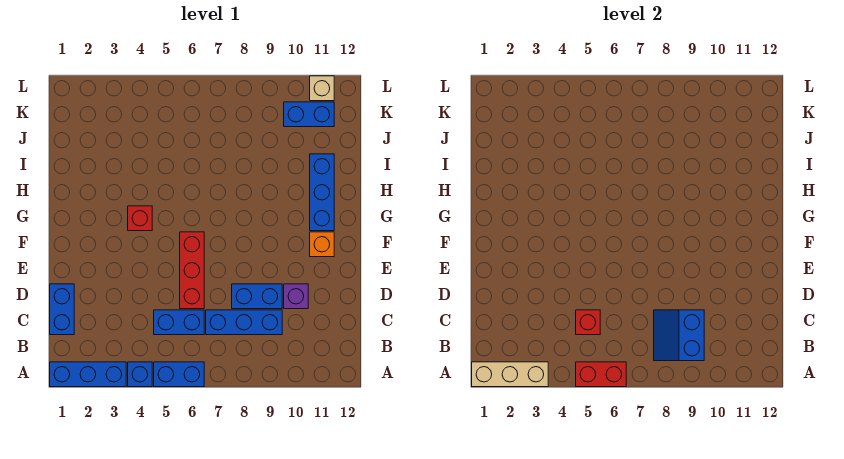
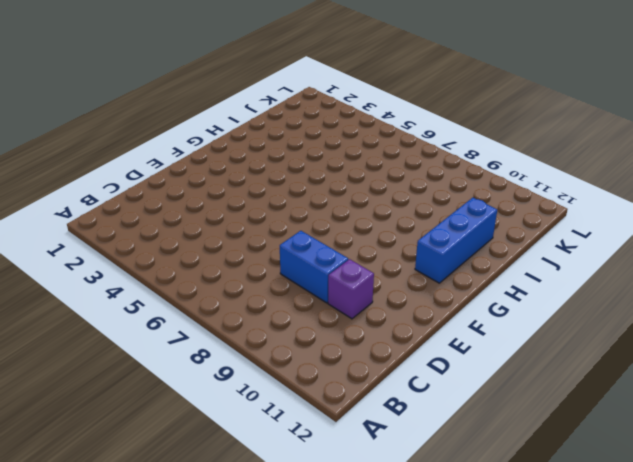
none -> blue brick A1:A3 level 1
none -> blue brick A4 level 1
none -> blue brick A5:A6 level 1

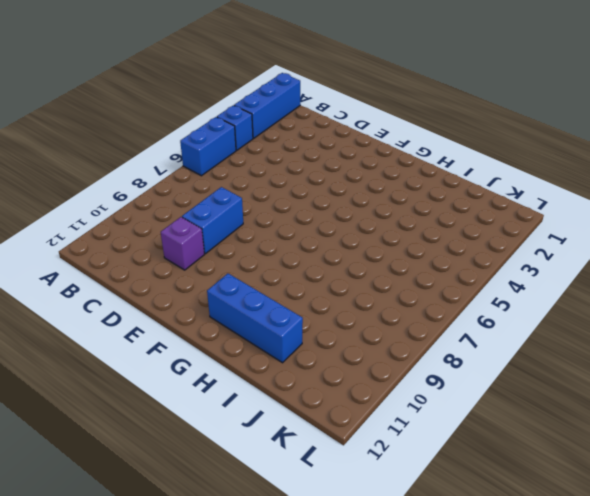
none -> blue brick C1:D1 level 1
none -> blue brick C5:C6 level 1
none -> blue brick C7:C9 level 1

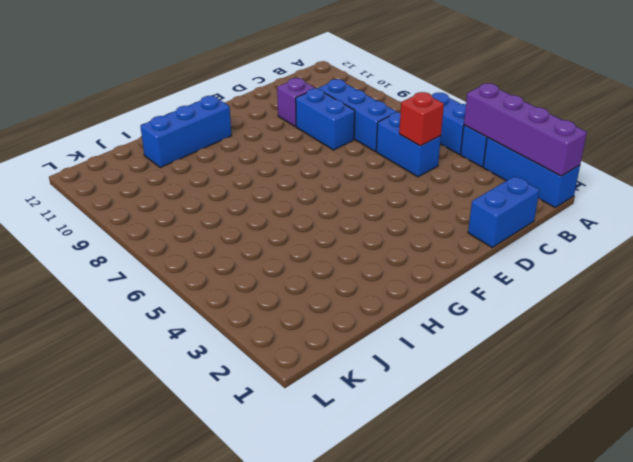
purple brick A1:A4 level 2 -> tan brick A1:A3 level 2
none -> red brick D6:F6 level 1
none -> orange brick F11 level 1
none -> red brick G4 level 1

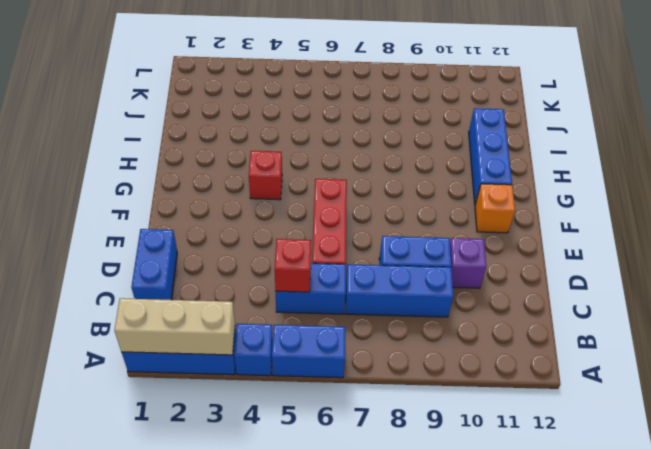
none -> blue brick K10:K11 level 1
none -> tan brick L11 level 1
none -> red brick A5:A6 level 2

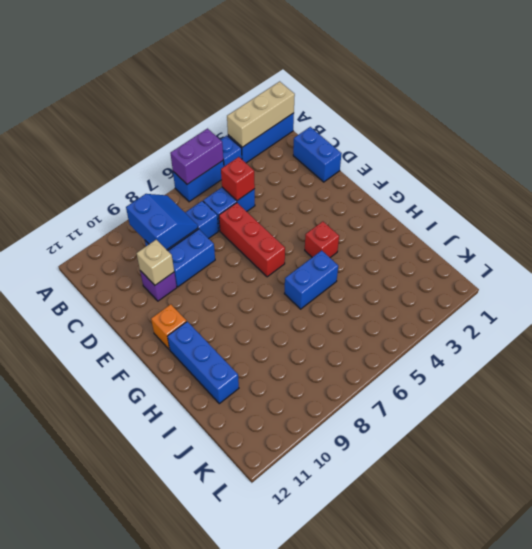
purple brick A5:A6 level 2 -> red brick A5:A6 level 2
tan brick D10 level 2 -> tan brick L11 level 1
blue brick H5:H6 level 1 -> blue brick K10:K11 level 1

